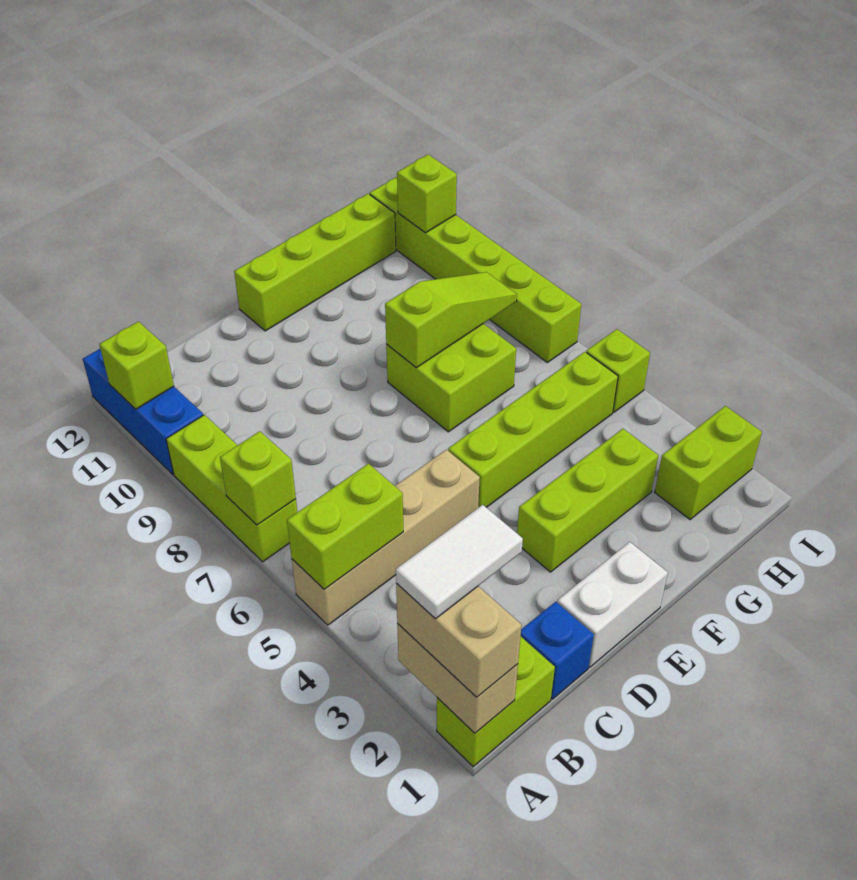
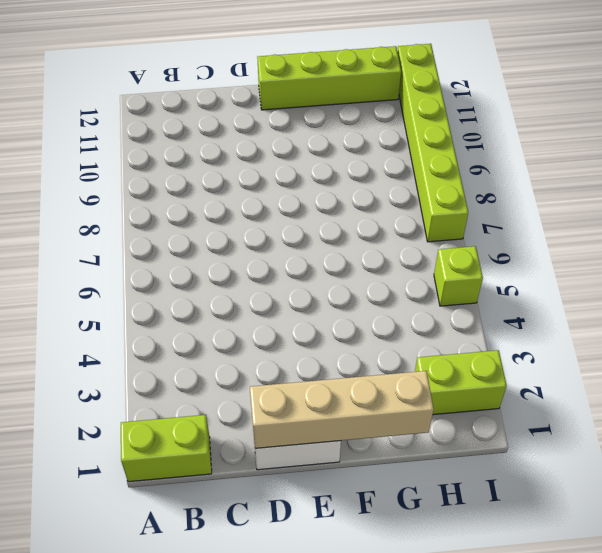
tan brick D1:G1 level 2 -> tan brick A5:D5 level 1
none -> lime brick A7:A9 level 1
none -> blue brick A10:A12 level 1
none -> blue brick C1 level 1

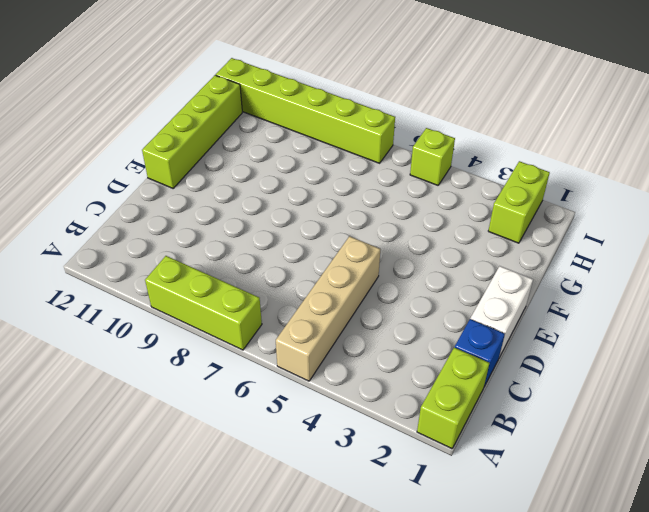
none -> blue brick A10:A12 level 1
none -> lime brick E3:G3 level 1
none -> lime brick E5:H5 level 1

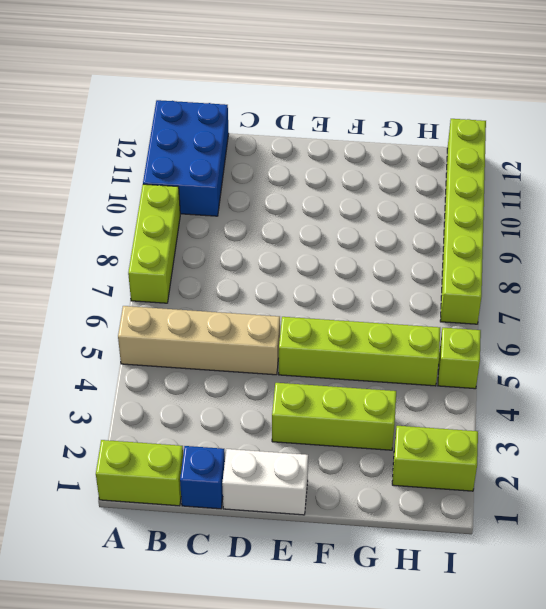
blue brick A10:B12 level 1 -> blue brick A10:A12 level 1
none -> lime brick E12:H12 level 1
none -> lime brick F7:G8 level 1
none -> tan brick A1:A2 level 2

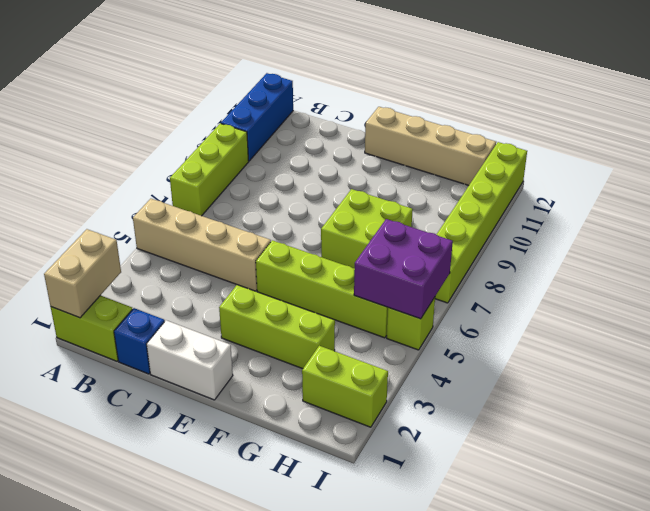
tan brick E12:H12 level 1 -> lime brick E12:H12 level 1
purple brick H5:I6 level 2 -> none
none -> lime brick A5:B5 level 2
none -> lime brick A7 level 2
none -> lime brick A11 level 2

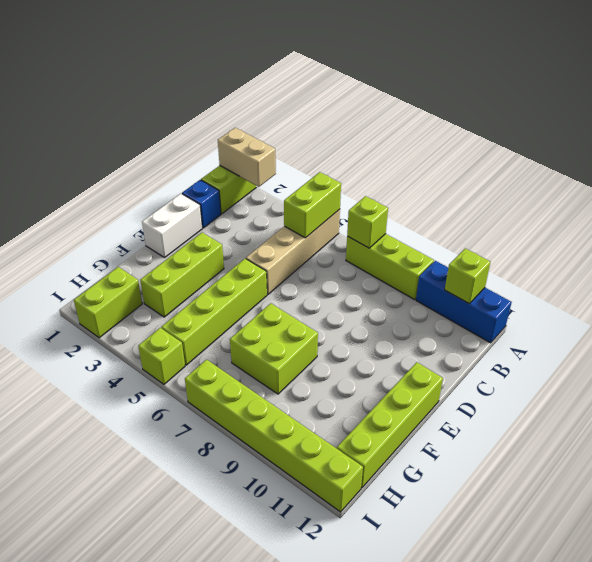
none -> lime slope F8:H8 level 2 top F
none -> lime brick I11 level 2
none -> tan brick A1:A2 level 3

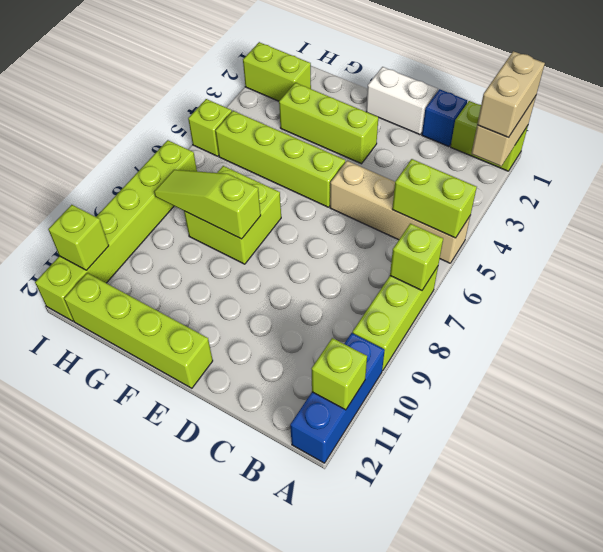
none -> white tile A2:B2 level 4

